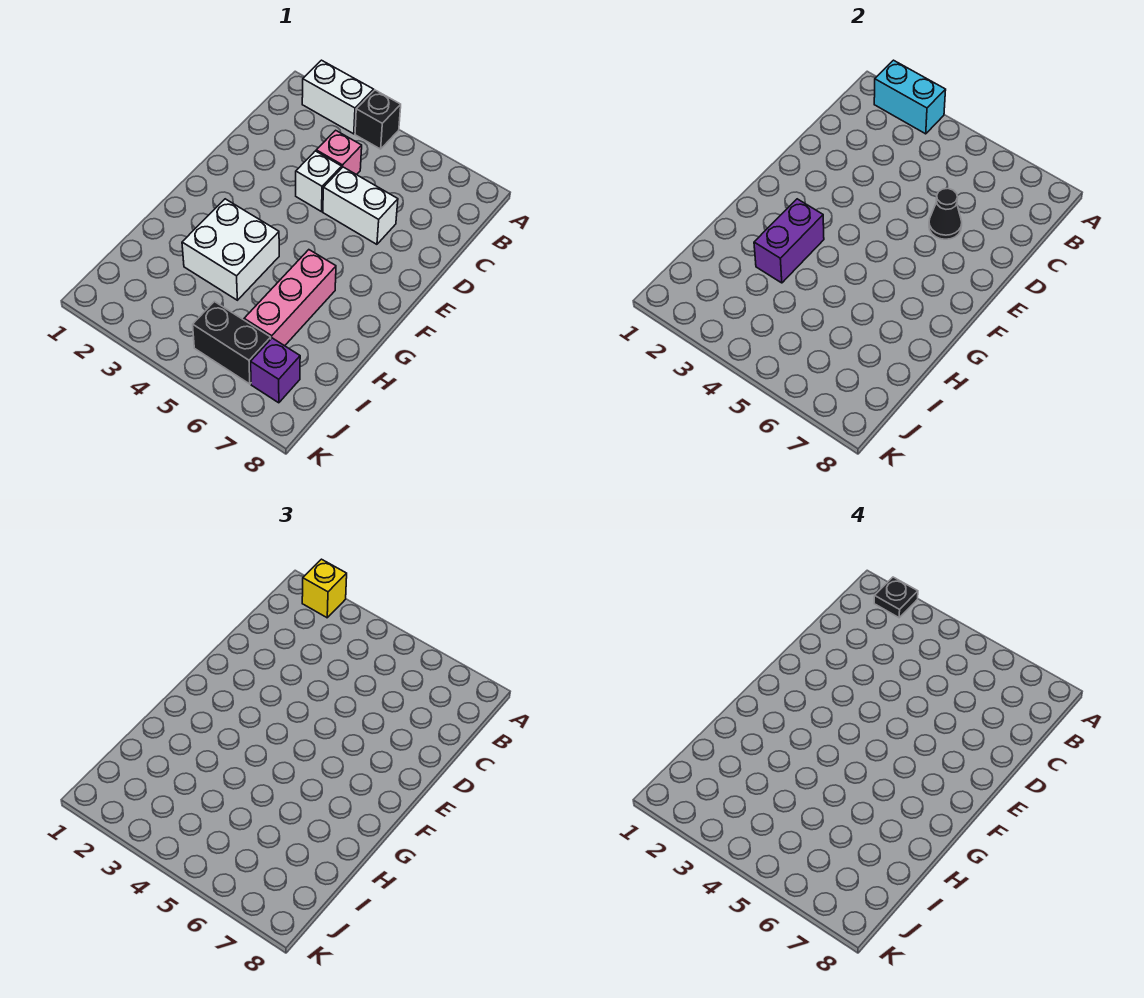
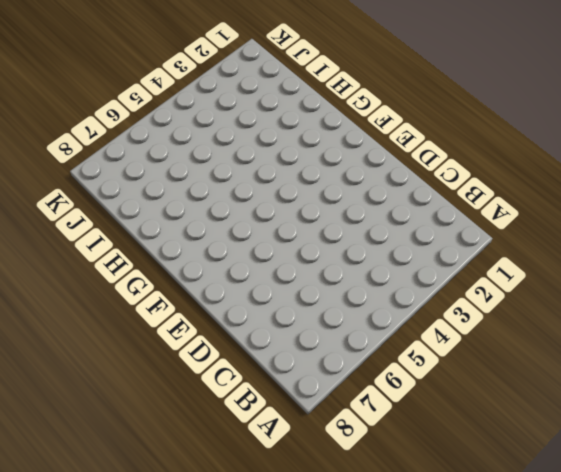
none -> white brick A2:A3 level 1
none -> black brick A4 level 1
none -> pink brick C4 level 1

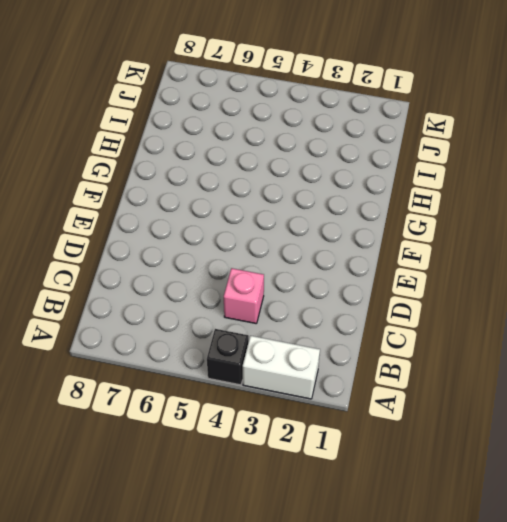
none -> white brick D4 level 1
none -> white brick D5:D6 level 1
none -> white brick G3:H4 level 1

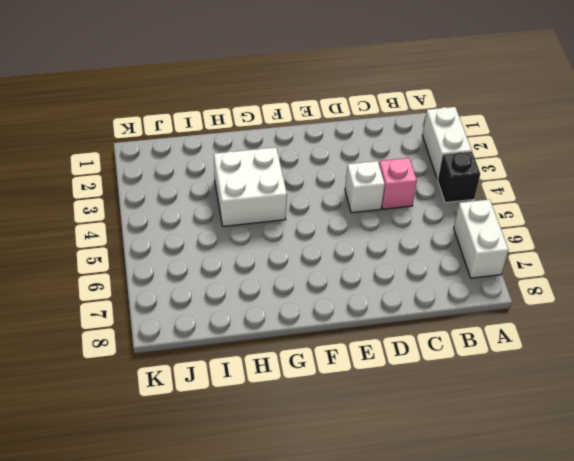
white brick A6:A7 level 1 -> white brick D5:D6 level 1
none -> pink brick G6:I6 level 1
none -> black brick J5:J6 level 1
none -> purple brick J7 level 1

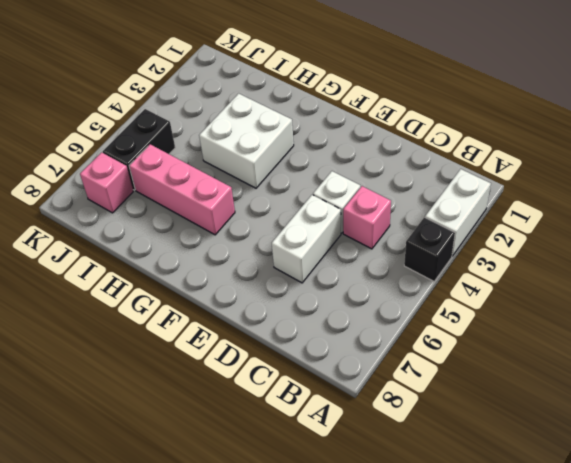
pink brick J7 level 1 -> purple brick J7 level 1
none -> cyan brick A2:A3 level 2
none -> black cone D6 level 2
none -> purple brick G3:H3 level 2

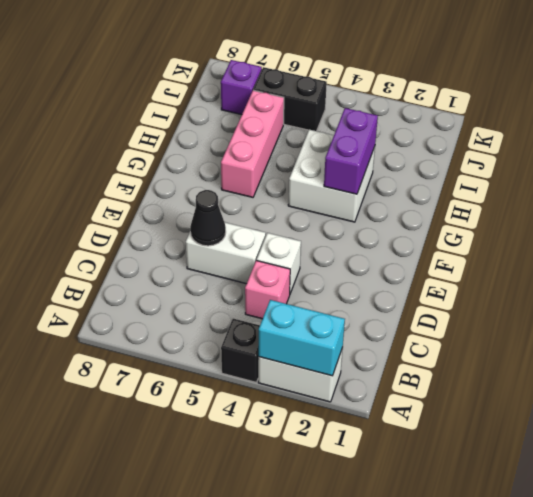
none -> yellow brick A2 level 3
none -> black plate A2 level 4

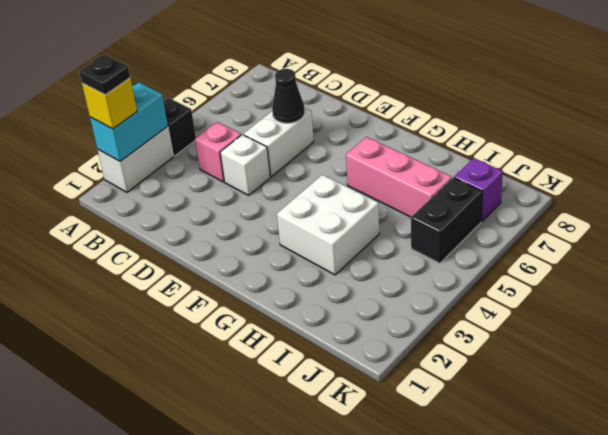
none -> purple brick G3:H3 level 2

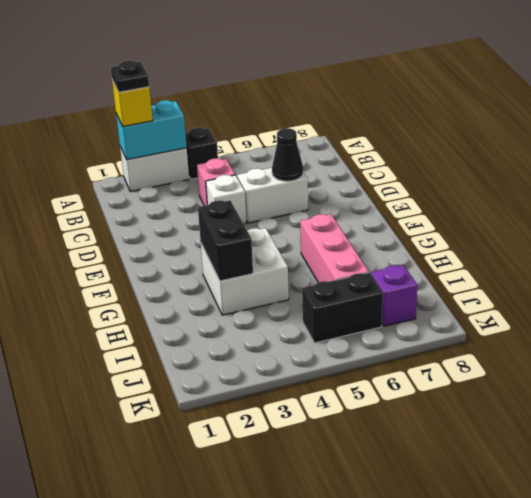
black brick G3:H3 level 2 -> purple brick G3:H3 level 2

